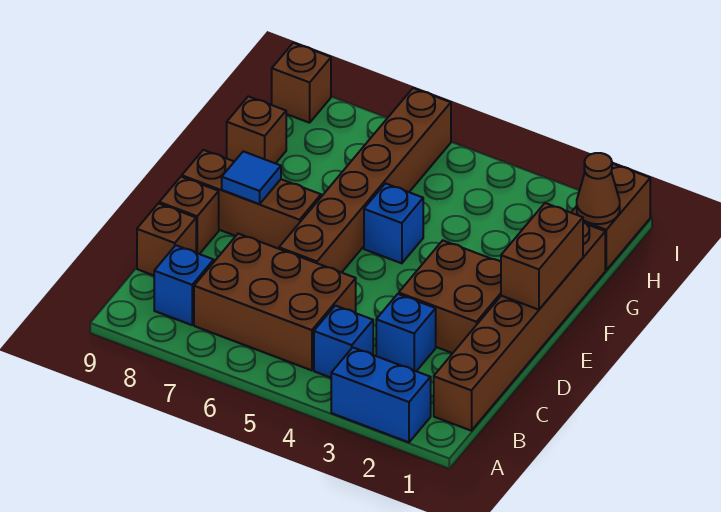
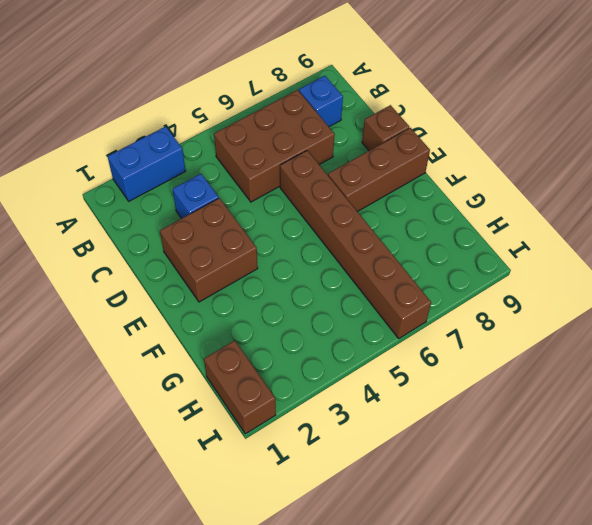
none -> brown brick B1:G1 level 1
none -> blue brick B4 level 1
none -> brown brick C9 level 1

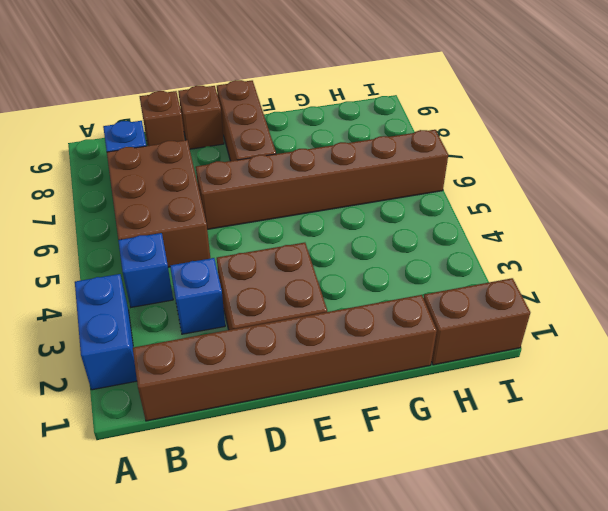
none -> blue brick F5 level 1
none -> brown brick G9 level 1
none -> brown brick I9 level 1

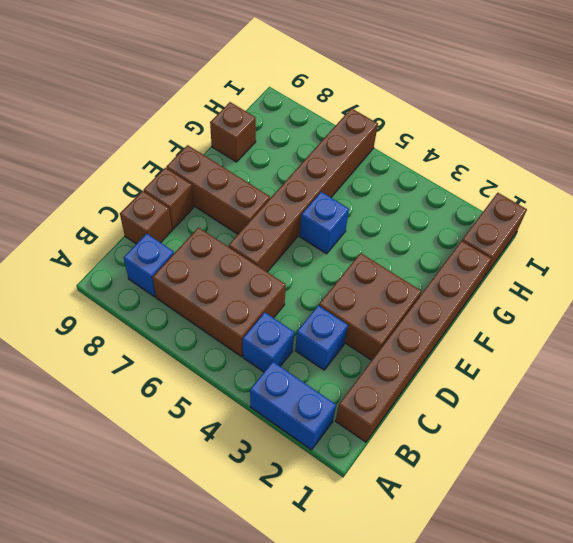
none -> brown brick I9 level 1
none -> brown brick E1:F1 level 2
none -> blue tile E8 level 2

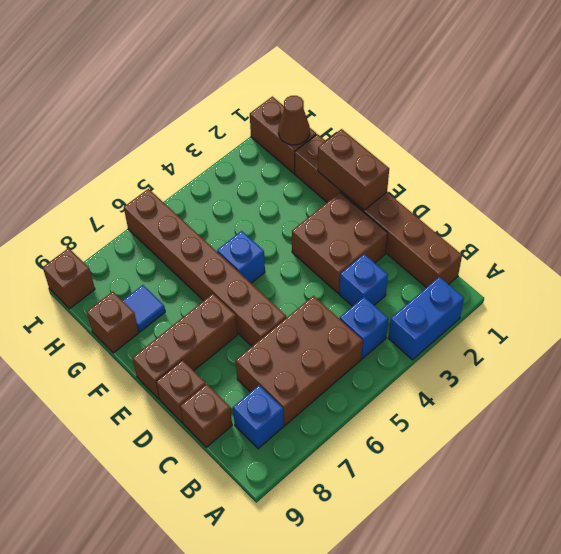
blue tile G8 level 1 -> blue tile E8 level 2

